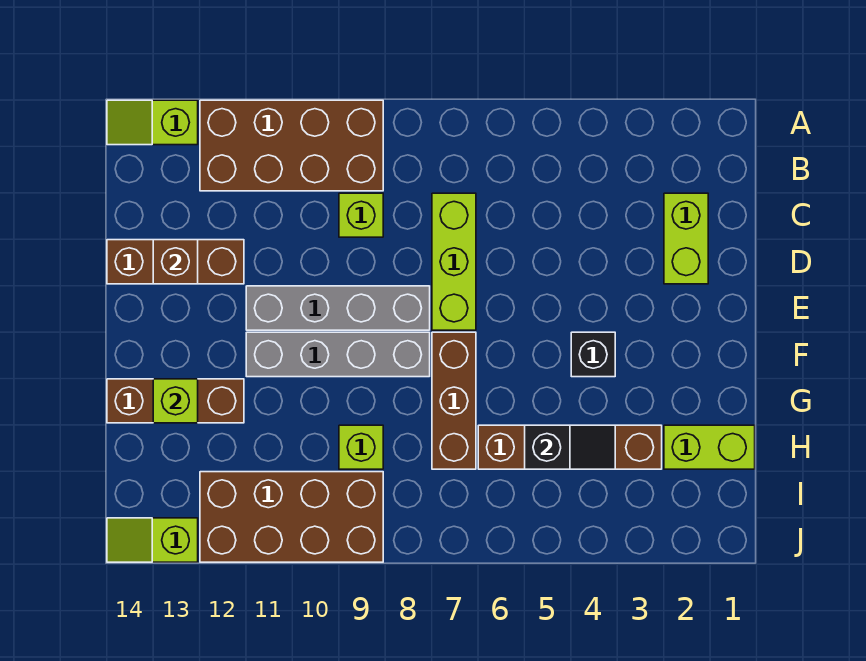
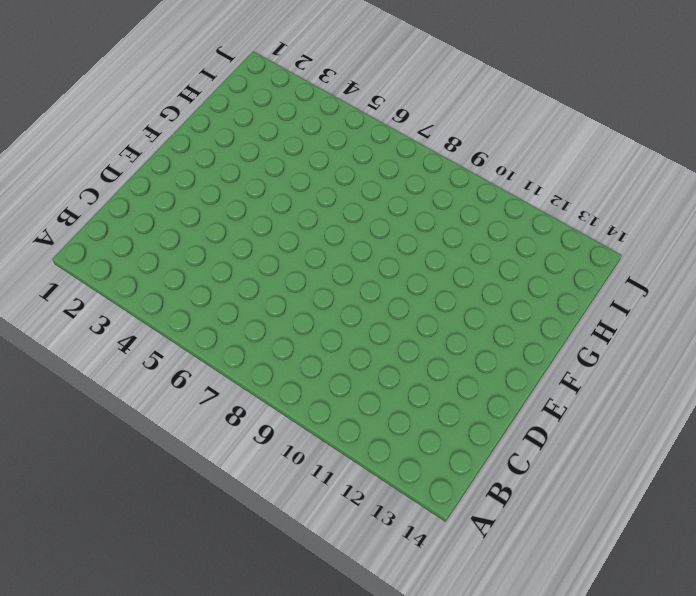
none -> brown brick A9:B12 level 1
none -> lime slope A13:A14 level 1 top 13
none -> lime brick C2:D2 level 1

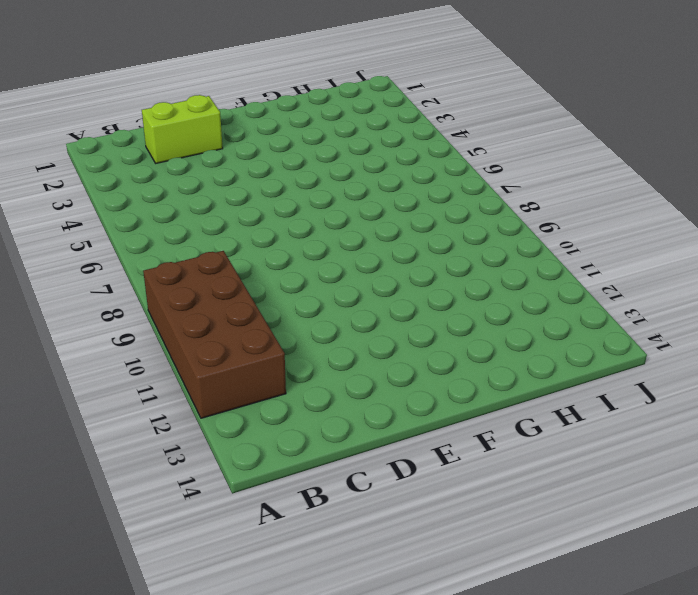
none -> lime slope A13:A14 level 1 top 13
none -> lime brick C7:E7 level 1
none -> lime brick C9 level 1

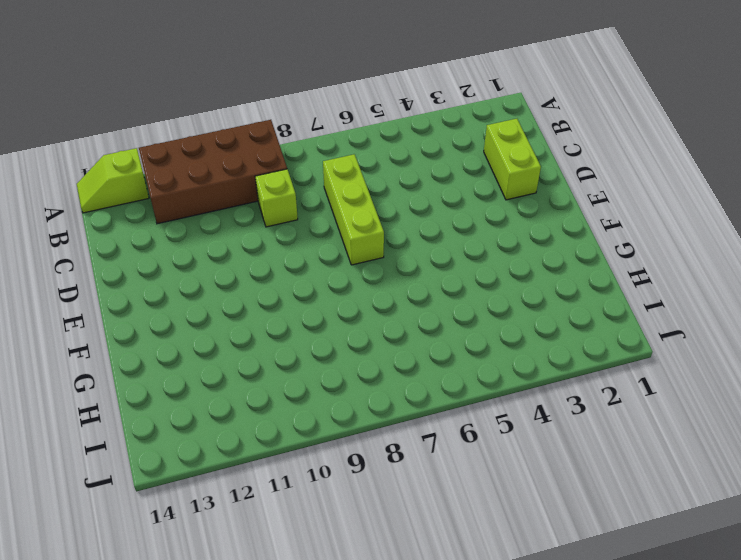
none -> brown brick D12:D14 level 1
none -> grey brick E8:E11 level 1
none -> black brick F4 level 1

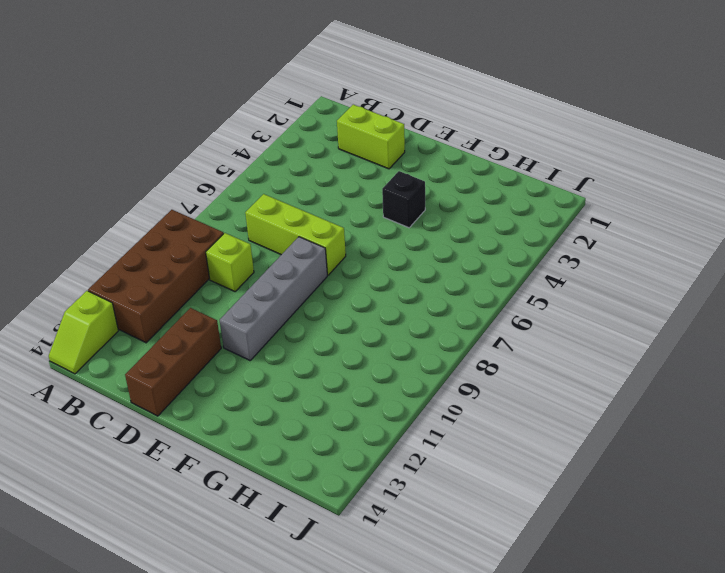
none -> brown brick F7:H7 level 1
none -> grey brick F8:F11 level 1
none -> brown brick G12:G14 level 1

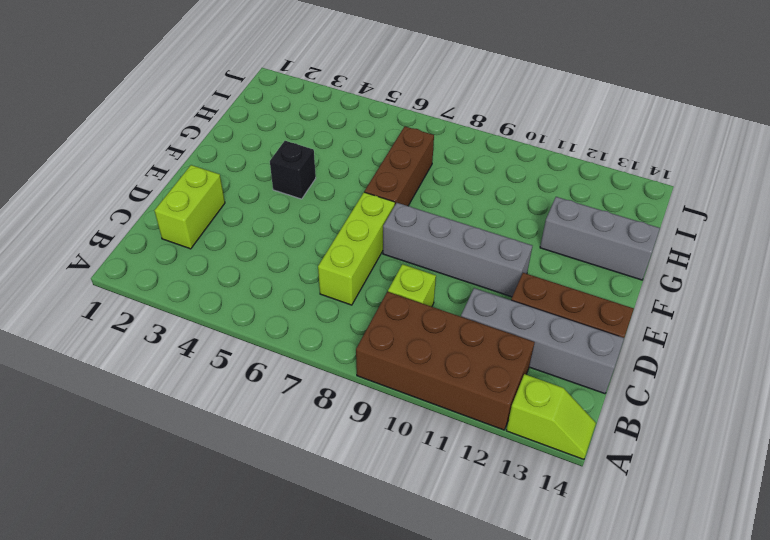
grey brick C11:C14 level 1 -> grey brick F8:F11 level 1
grey brick G12:G14 level 1 -> brown brick G12:G14 level 1
none -> lime brick H1:H2 level 1
none -> brown brick H3:H6 level 1
none -> lime brick H9 level 1

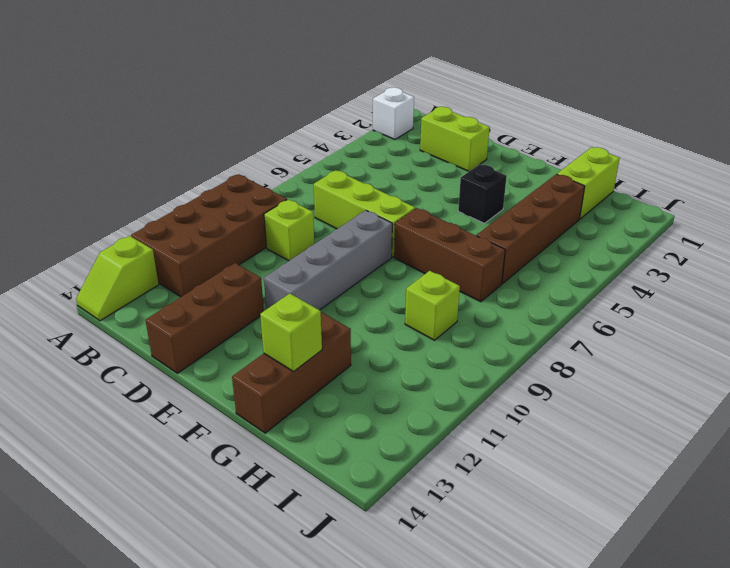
white brick A2 level 1 -> none
none -> grey brick F8:F11 level 1
none -> brown brick I9:J12 level 1
none -> lime slope J13:J14 level 1 top 13

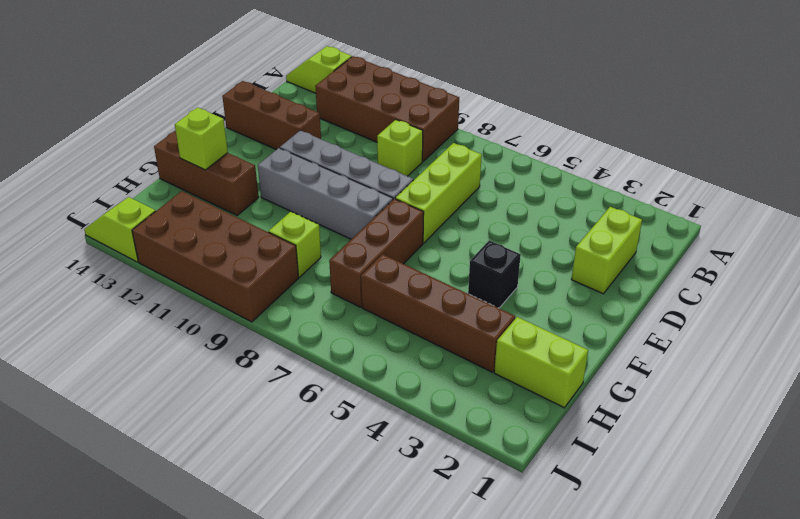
none -> brown brick D13 level 2
none -> black slope H4:H5 level 2 top 5

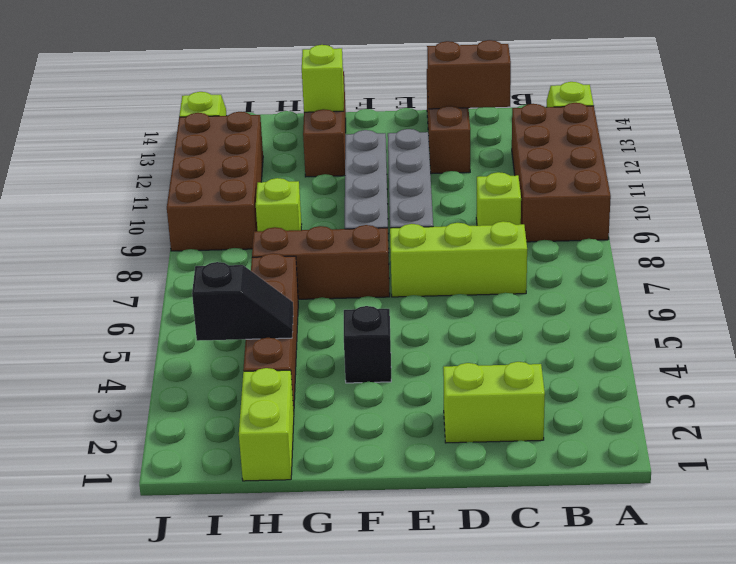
brown brick C13:D13 level 2 -> brown brick D13 level 2
black slope H4:I4 level 2 top I -> black slope H4:H5 level 2 top 5

